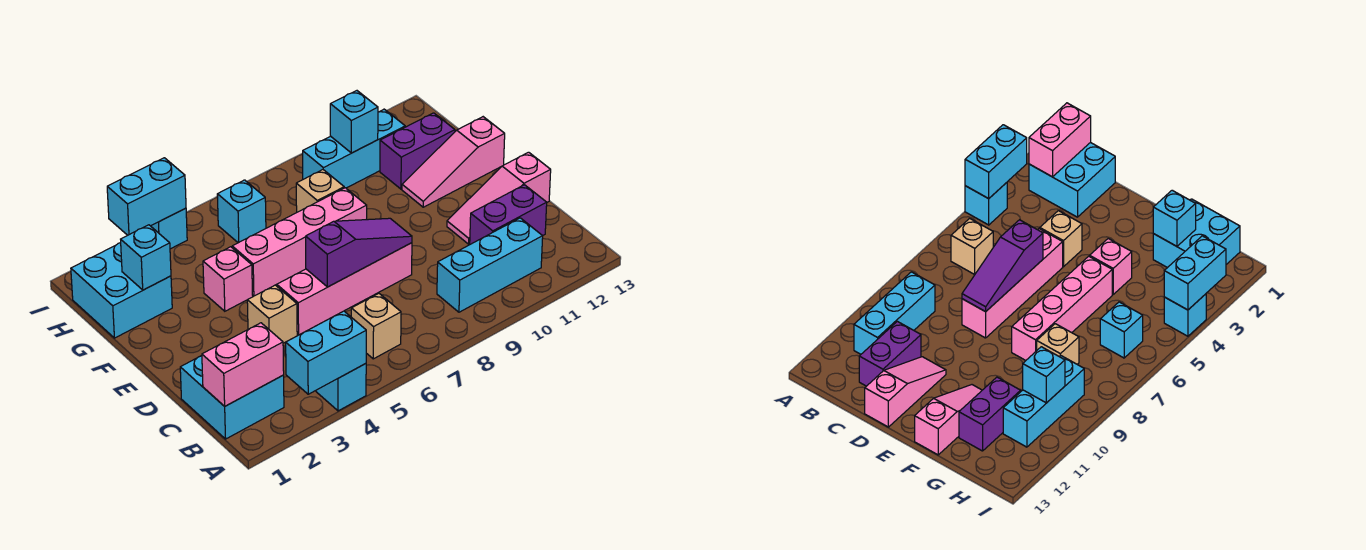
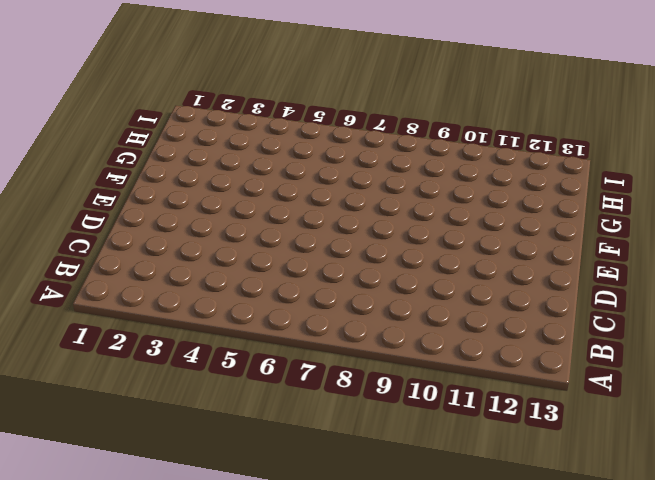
none -> cyan brick A4 level 1
none -> cyan brick B1:C2 level 1
none -> tan brick B6 level 1

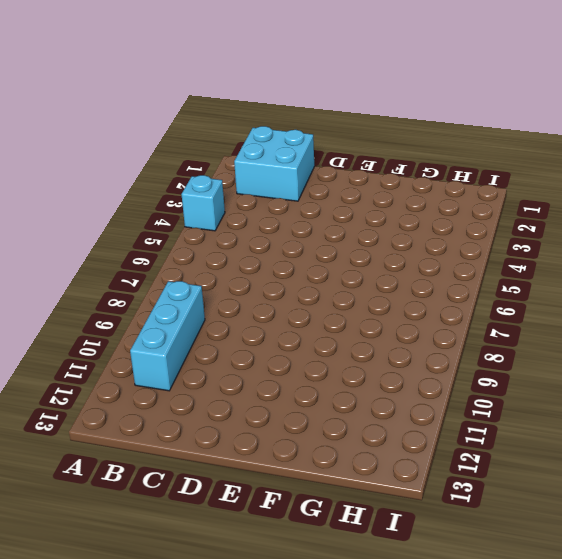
none -> tan brick B6 level 1
none -> purple brick C11:C12 level 1
none -> tan brick D4 level 1

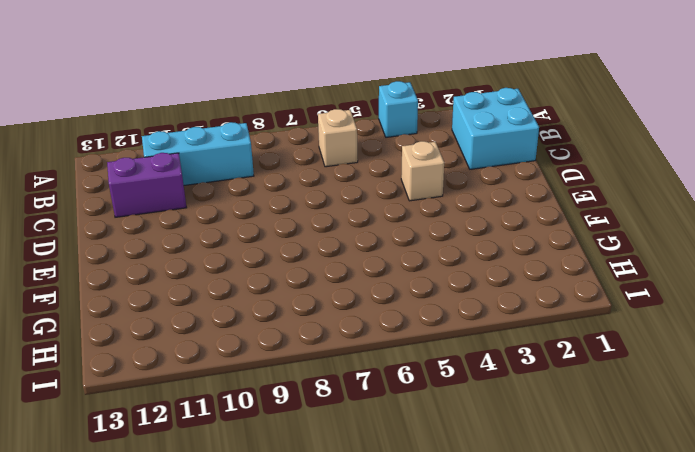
none -> pink brick D5:D8 level 1
none -> pink slope D11:D13 level 1 top 13
none -> pink brick F4 level 1

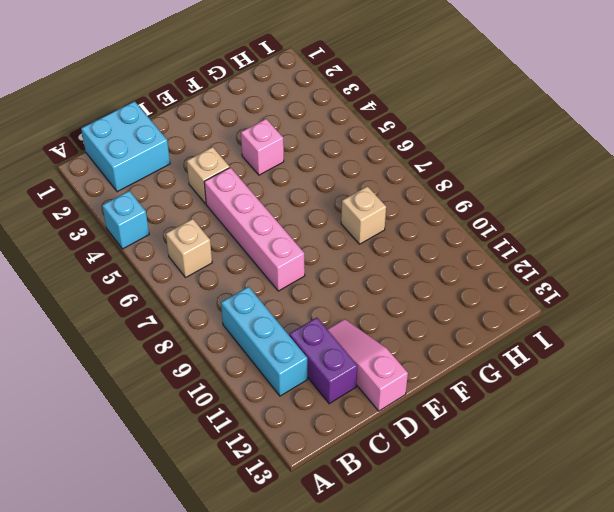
none -> pink brick F5:F8 level 1
none -> pink slope F11:F13 level 1 top 13
none -> cyan brick G1:H2 level 1

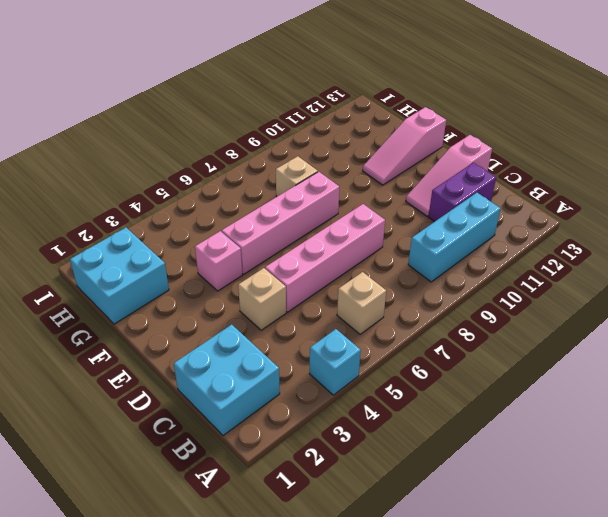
none -> purple brick G11:G12 level 1
none -> cyan brick H6 level 1
none -> cyan brick H9:H11 level 1

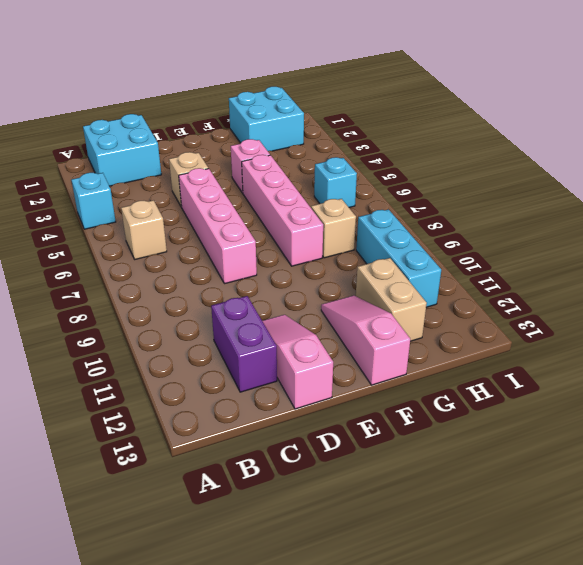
tan brick G11:G12 level 1 -> purple brick G11:G12 level 1
none -> cyan brick B9:B11 level 1
none -> cyan brick I4 level 1
none -> cyan brick A3:A4 level 2

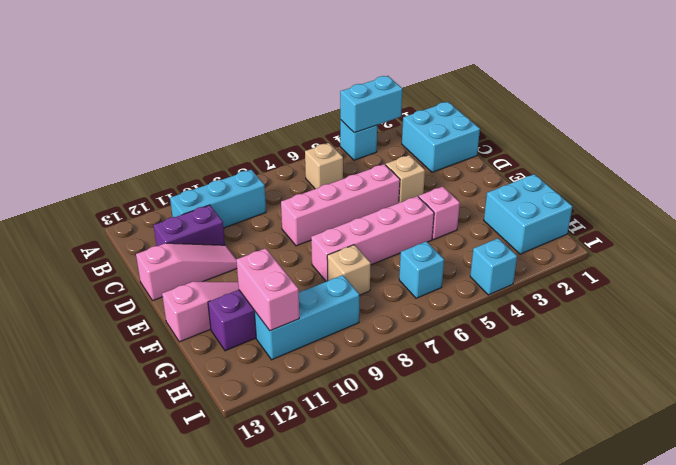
pink brick G11:H11 level 2 -> pink brick B1:B2 level 2
none -> purple slope D6:D8 level 2 top 6
none -> cyan brick G2 level 2
none -> cyan brick H10 level 2

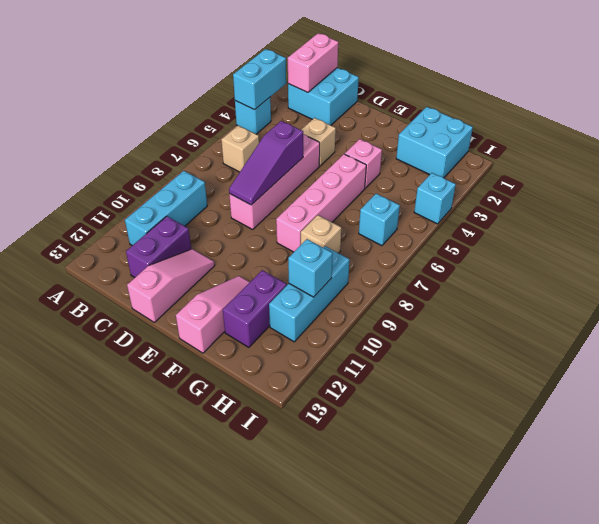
none -> cyan brick G2 level 2
none -> cyan brick I3:I4 level 2

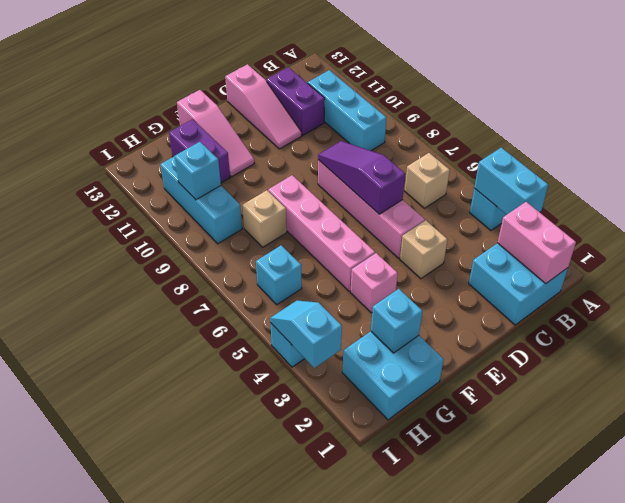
cyan slope I3:I4 level 2 top 3 -> cyan brick I3:I4 level 2

